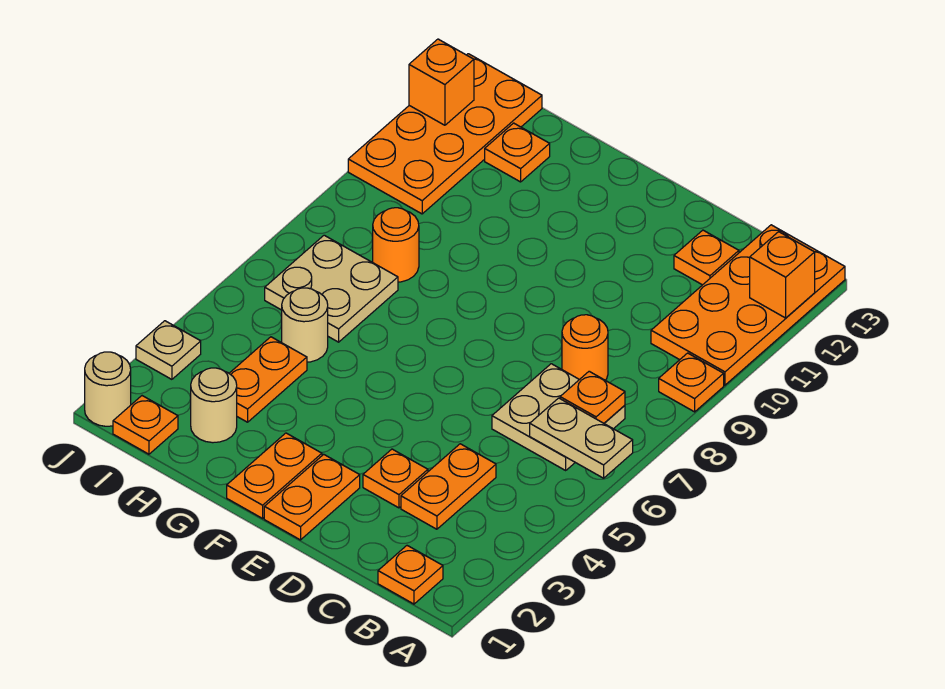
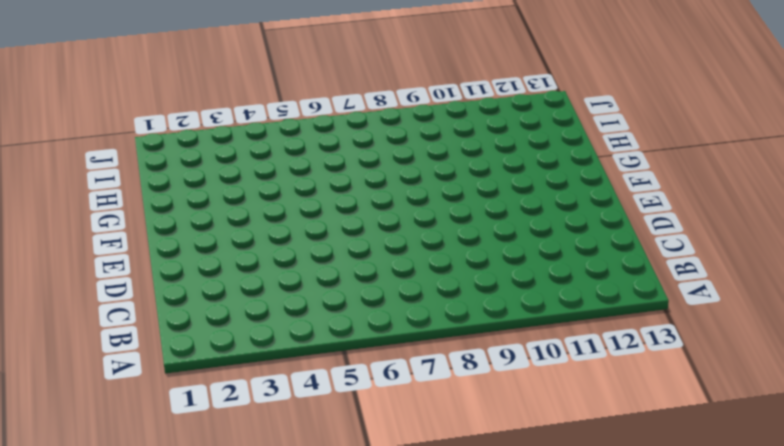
none -> orange plate A9 level 1
none -> orange plate A10:B13 level 1
none -> orange plate B1 level 1

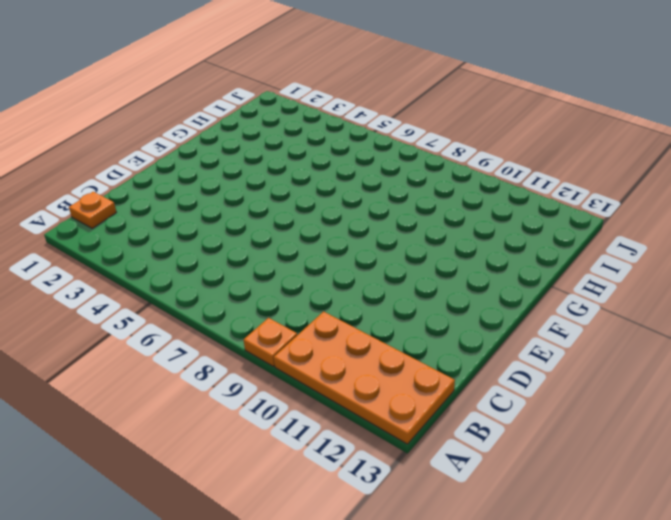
none -> tan plate B6:C7 level 1
none -> orange plate C3:C4 level 1
none -> orange round brick C8 level 1

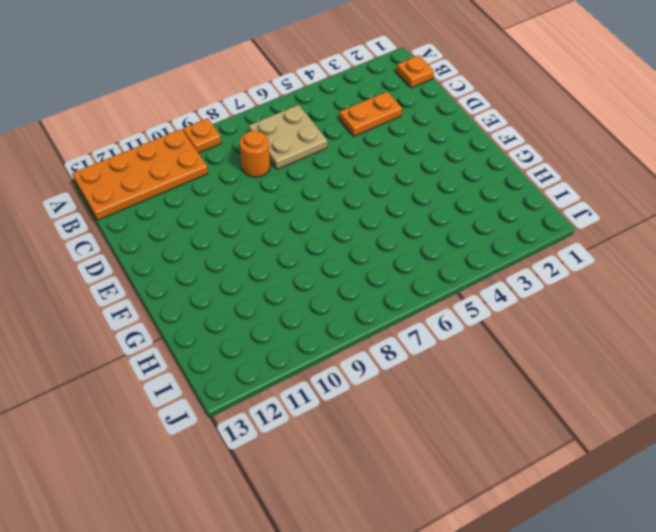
none -> orange plate C12 level 1
none -> orange plate D3 level 1
none -> orange plate E1:E2 level 1

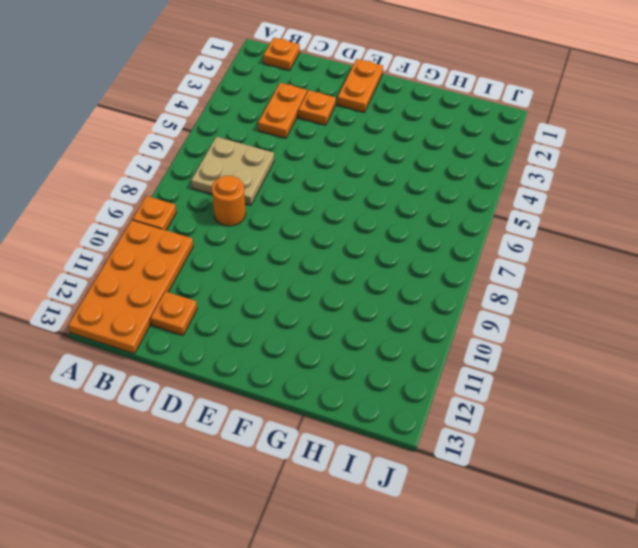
none -> orange plate F1:F2 level 1
none -> tan round brick H2 level 1
none -> orange plate H3:H4 level 1

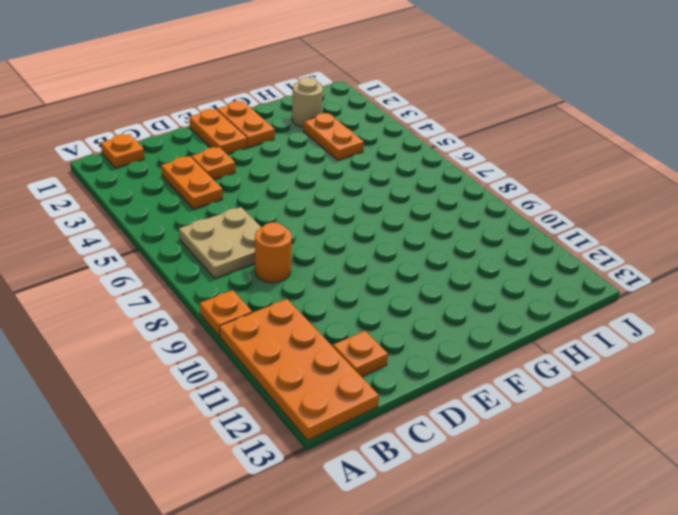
none -> tan round brick H5 level 1
none -> tan plate H6:I7 level 1
none -> orange round brick H8 level 1

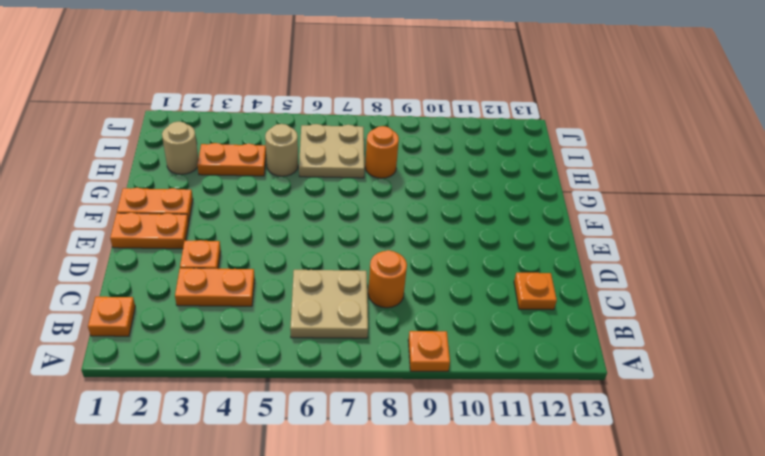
none -> orange plate A10:B13 level 1
none -> orange plate H12 level 1
none -> orange plate I1 level 1

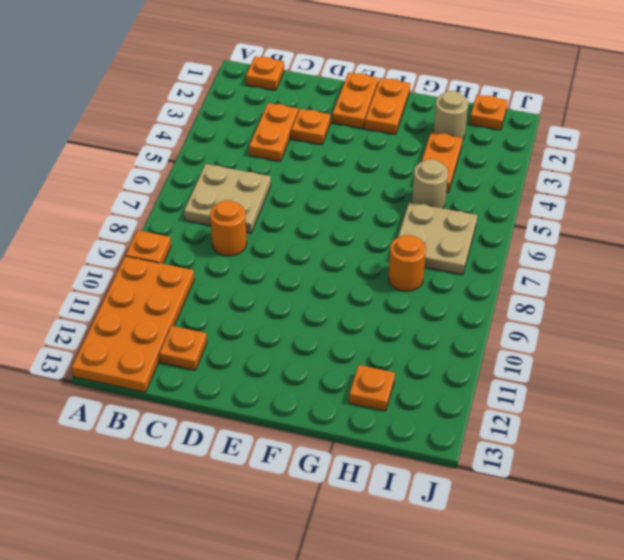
none -> orange plate I10:J13 level 1
none -> tan round brick J1 level 1
none -> tan plate J3 level 1

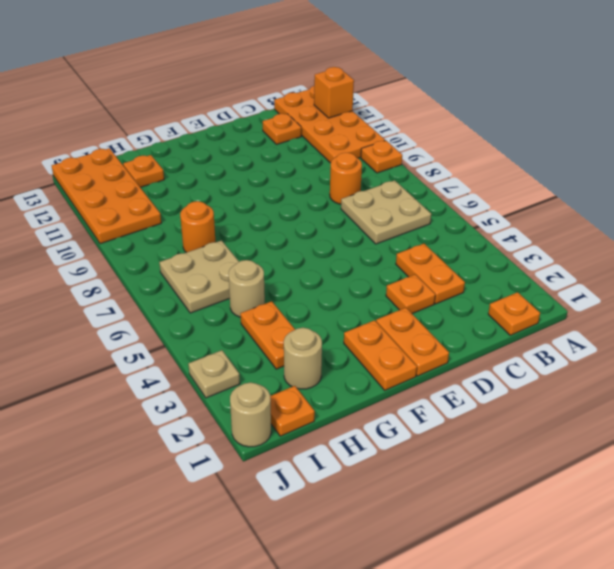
none -> tan plate A6:B6 level 2
none -> orange plate B7 level 2
none -> orange brick J12 level 2

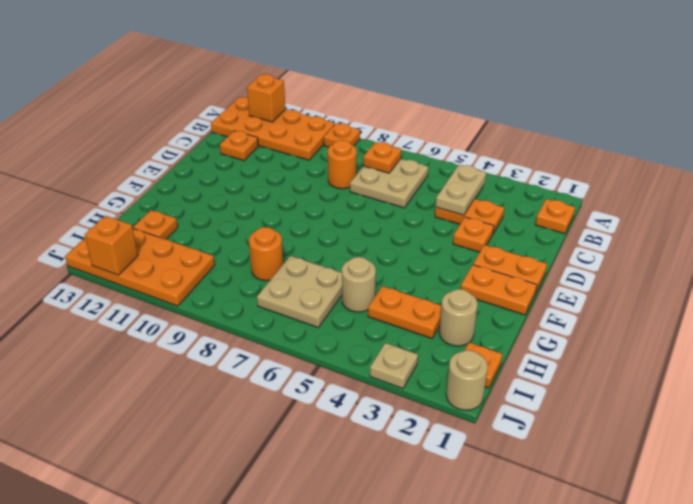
tan plate B4:C4 level 2 -> tan plate A6:B6 level 2

